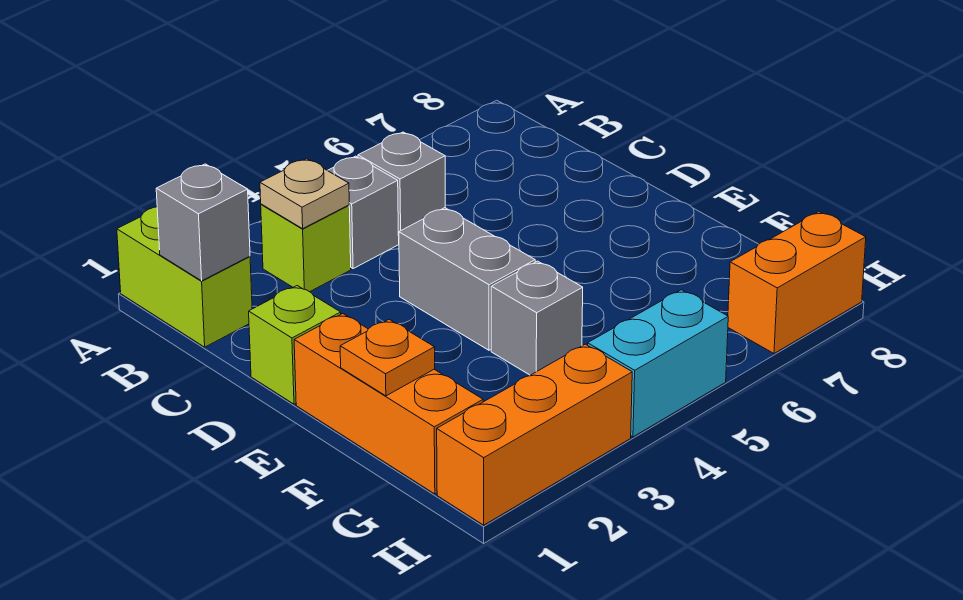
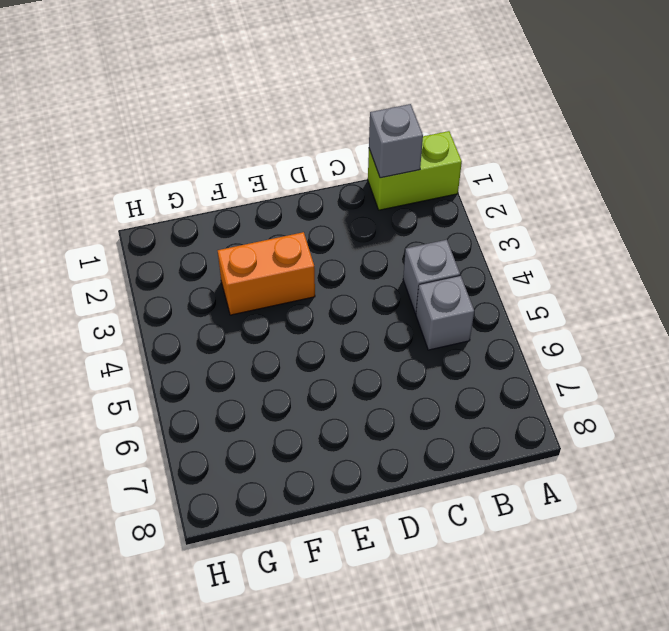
orange brick E3:F3 level 1 -> orange brick H7:H8 level 1
none -> lime brick B3 level 1
none -> lime brick D1 level 1
none -> grey brick D4:E4 level 1

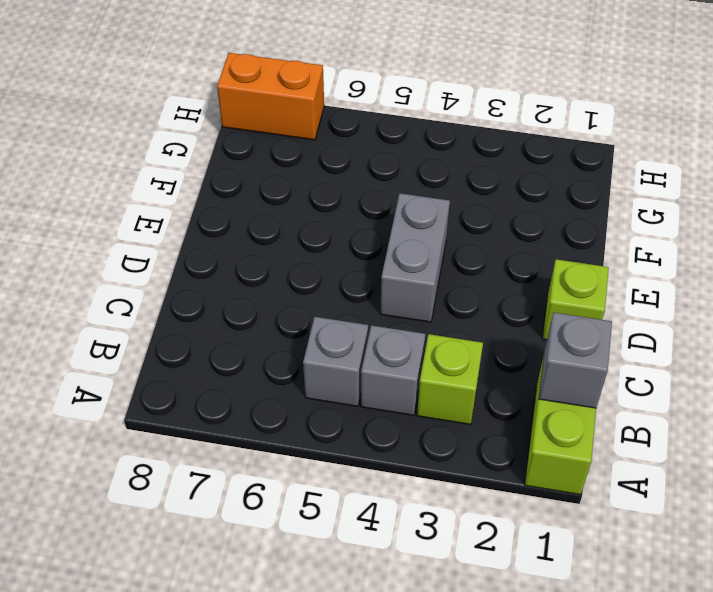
none -> orange brick E1:G1 level 1
none -> grey brick F4 level 1
none -> orange brick H1:H3 level 1

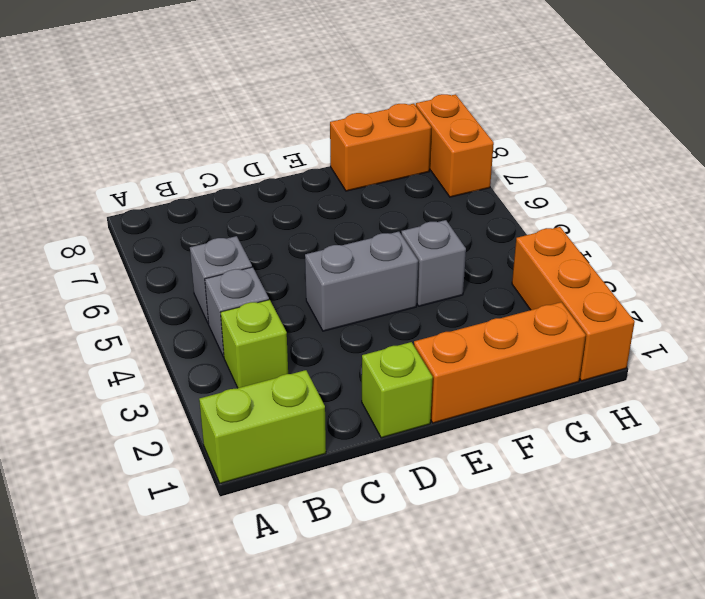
orange brick F8:G8 level 1 -> none
none -> cyan brick H4:H5 level 1
none -> grey brick B1 level 2
none -> tan plate B3 level 2

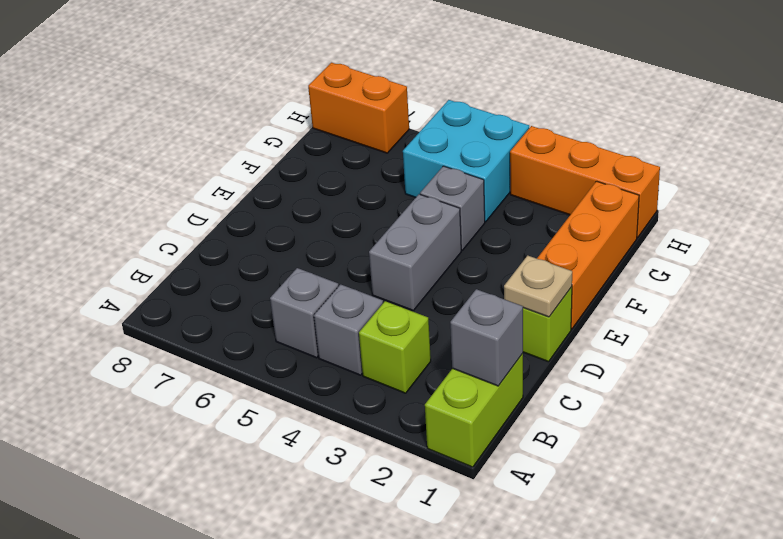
tan plate D1 level 2 -> tan plate B3 level 2
cyan brick G4:H5 level 1 -> cyan brick H4:H5 level 1
none -> orange plate F1 level 2

